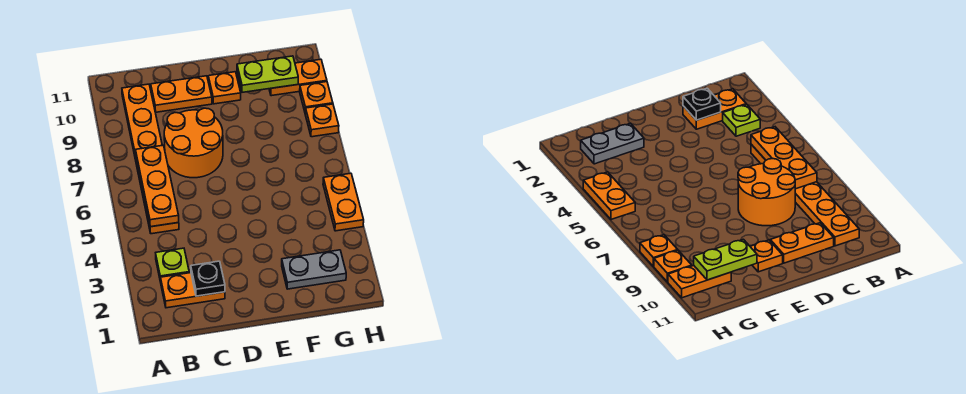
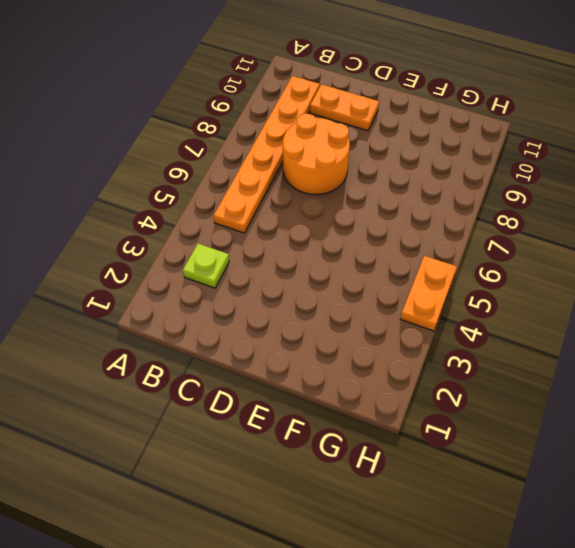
none -> orange plate B2:C2 level 1
none -> orange plate E10 level 1
none -> grey plate F2:G2 level 1

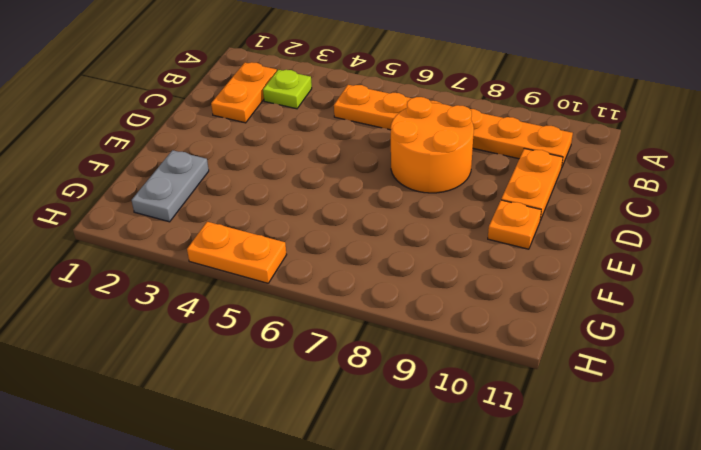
none -> orange plate G10:H10 level 1
none -> orange plate H8 level 1
none -> orange plate H9 level 1

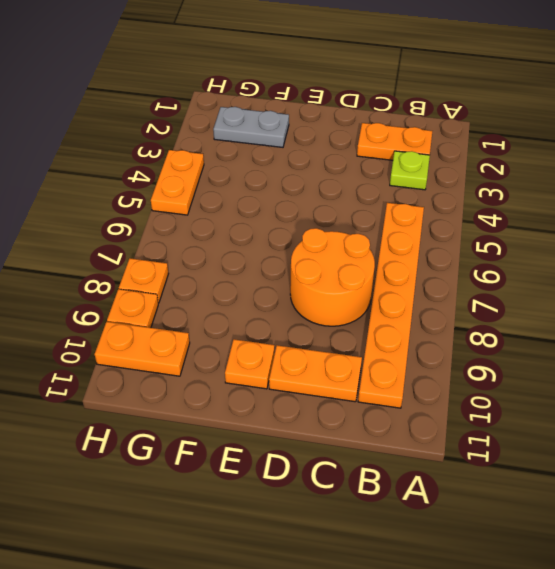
none -> orange plate B5:B7 level 2
none -> black plate C2 level 2
none -> lime plate F10:G10 level 2

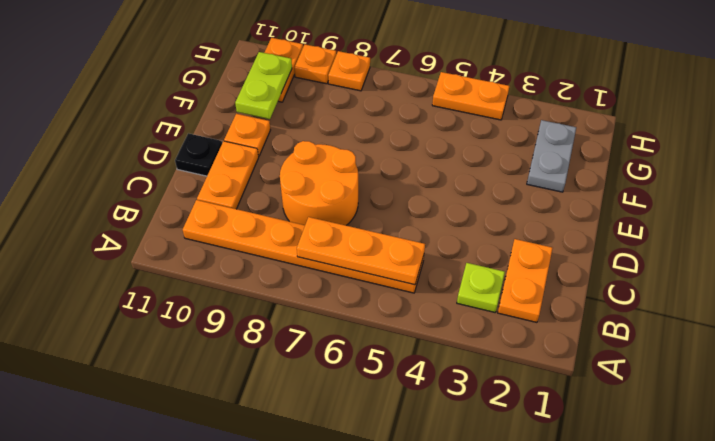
black plate D11 level 1 -> black plate C2 level 2

